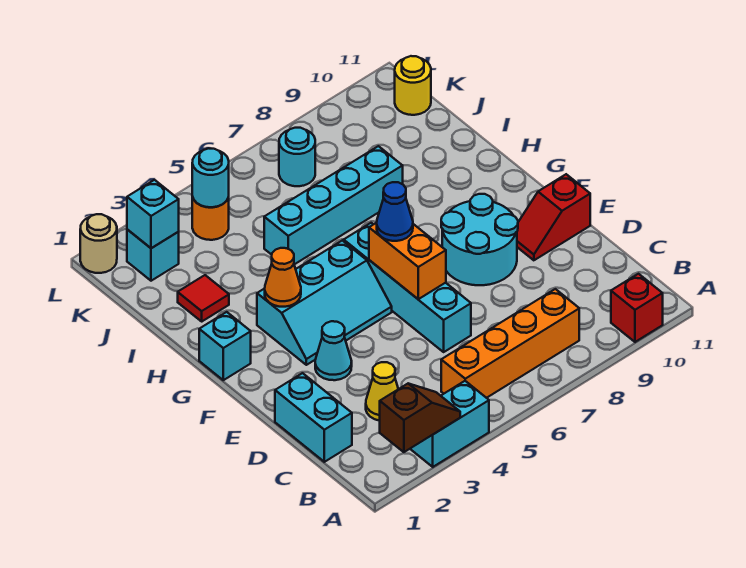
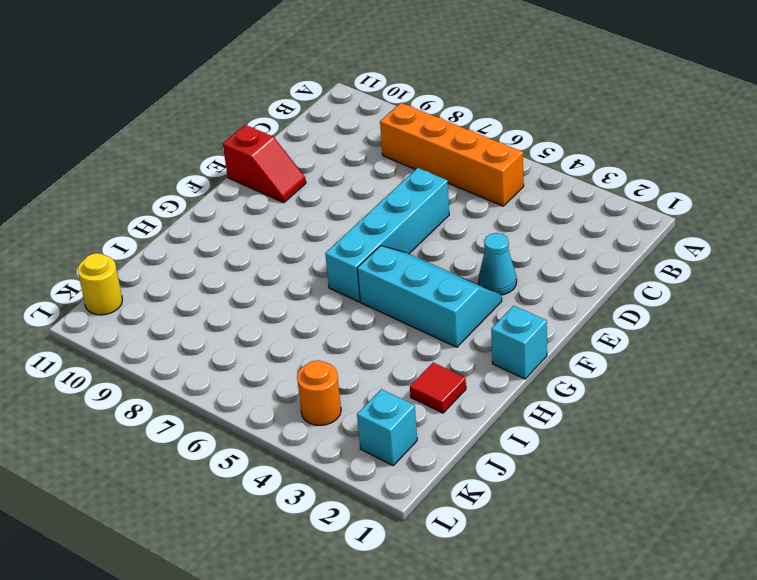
none -> cyan brick A3:A4 level 1
none -> red brick A10 level 1
none -> cyan brick C1:D1 level 1

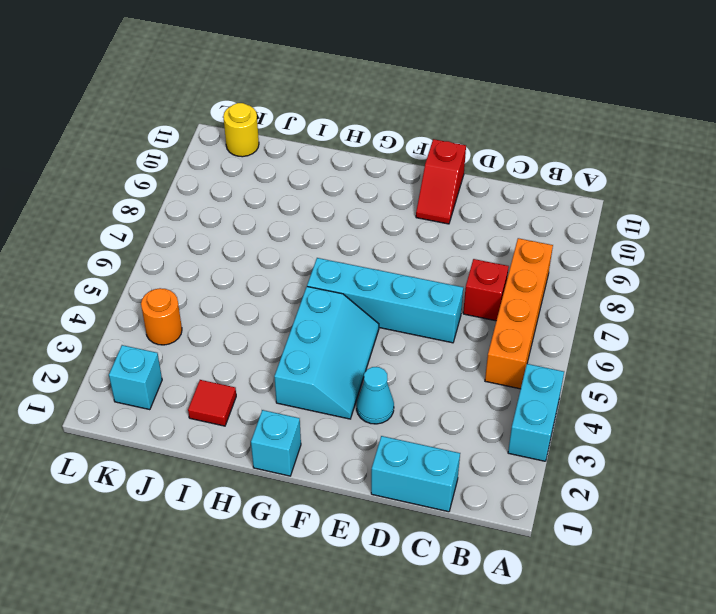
red brick C7 level 1 -> red brick A10 level 1
none -> yellow cone C3 level 1
none -> cyan round brick E8:F9 level 1
none -> cyan brick I5:I8 level 1

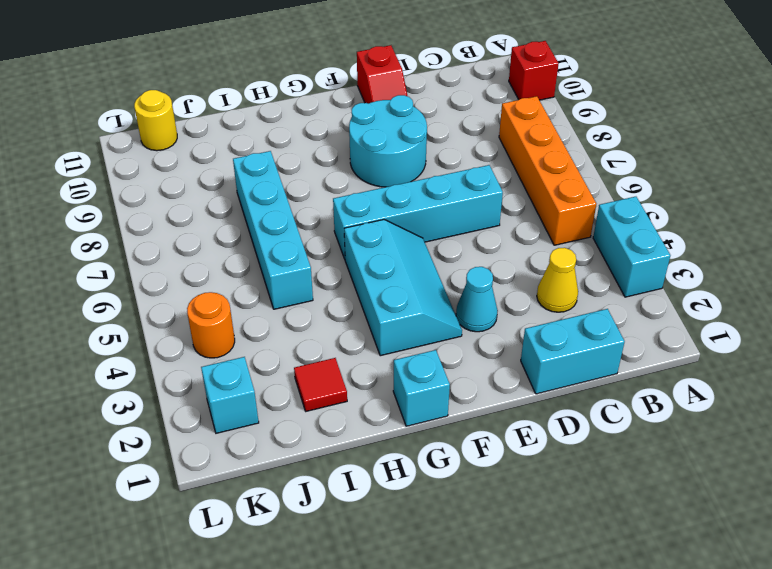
none -> cyan round brick K7 level 1
none -> tan round brick L1 level 1
none -> brown slope A2:A3 level 2 top 2

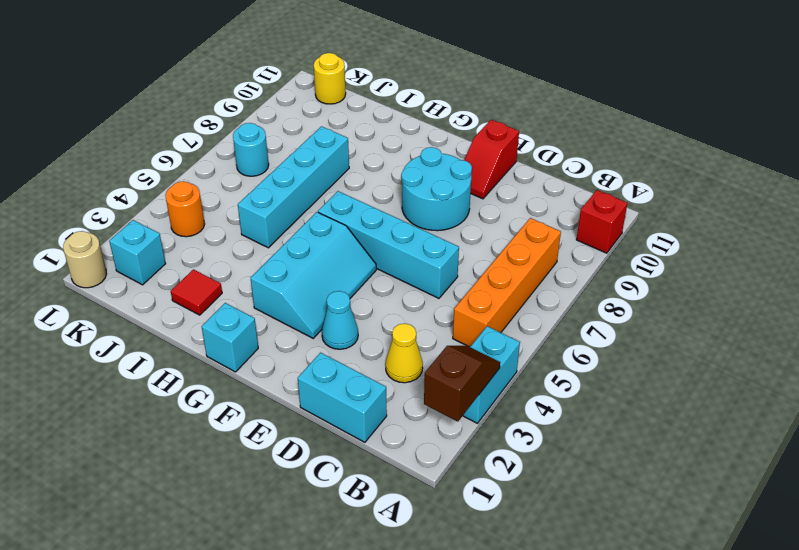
none -> orange brick E6:F6 level 2
none -> orange cone G3 level 2
none -> cyan brick K2 level 2

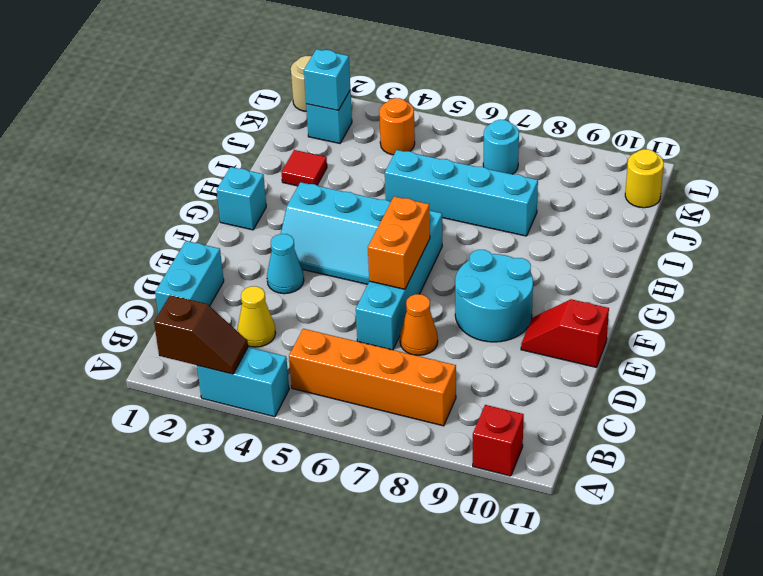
orange cone D7 level 1 -> orange cone G3 level 2
none -> cyan round brick K4 level 2
none -> blue cone F6 level 3

